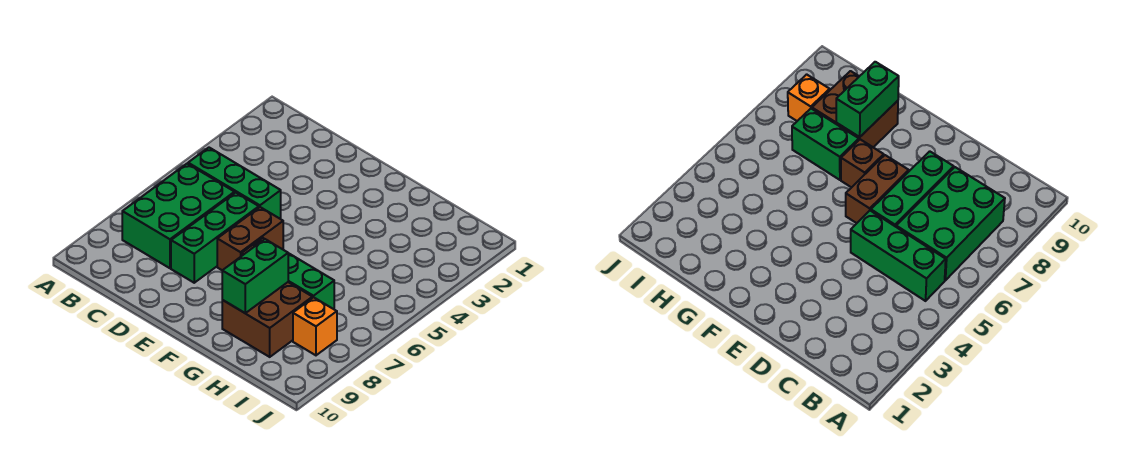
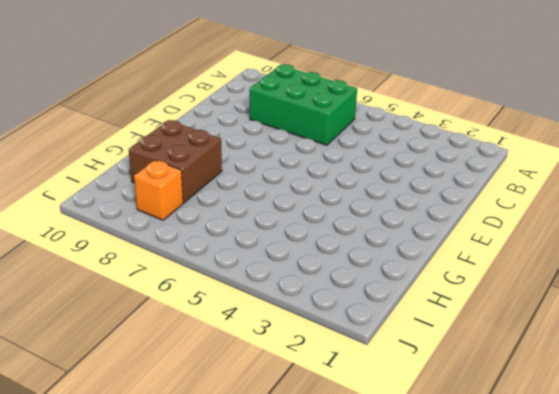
none -> green brick B5:D5 level 1
none -> green brick D6:D8 level 1

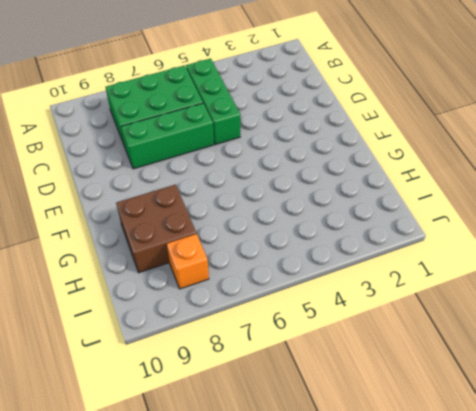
none -> brown brick E6:E7 level 1
none -> brown brick F7 level 1

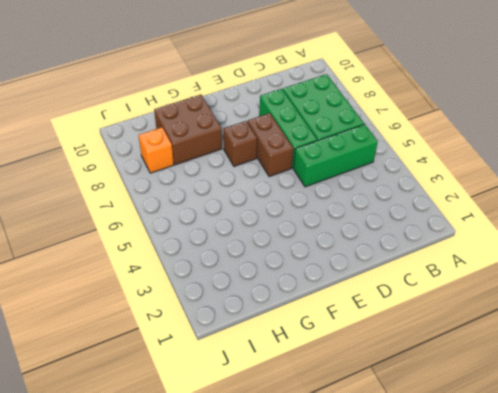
none -> green brick G7:H7 level 1
none -> green brick G8:G9 level 2

